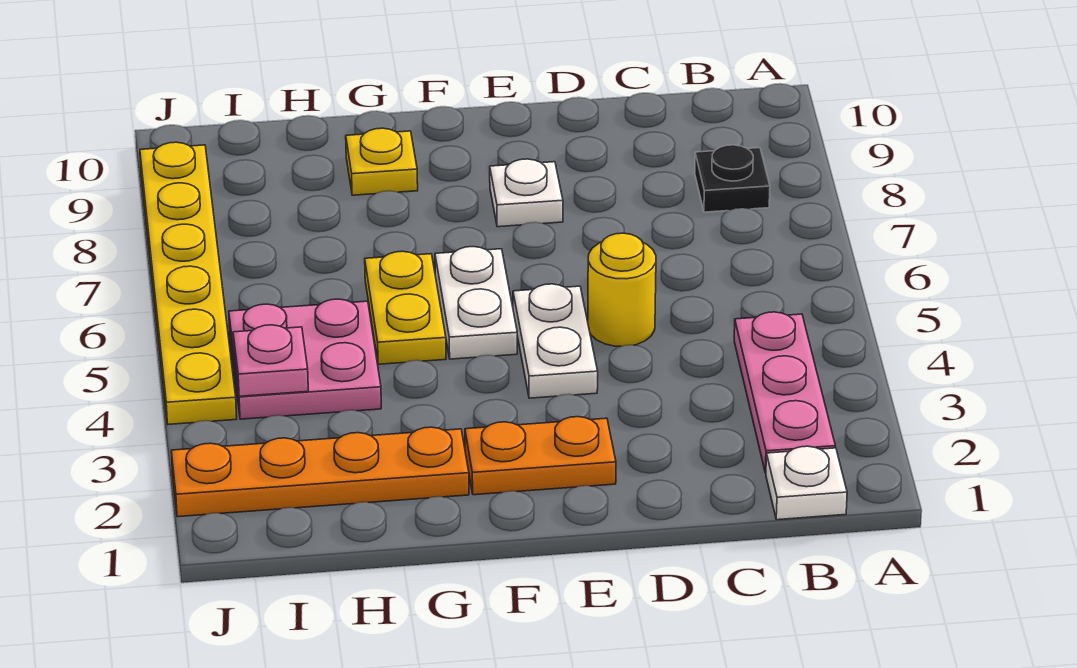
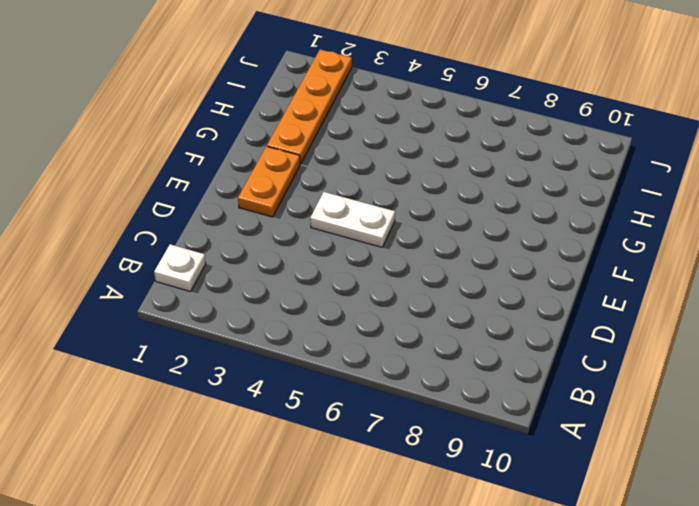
none -> pink plate B2:B4 level 1
none -> black plate B8 level 1
none -> yellow round brick D5 level 1

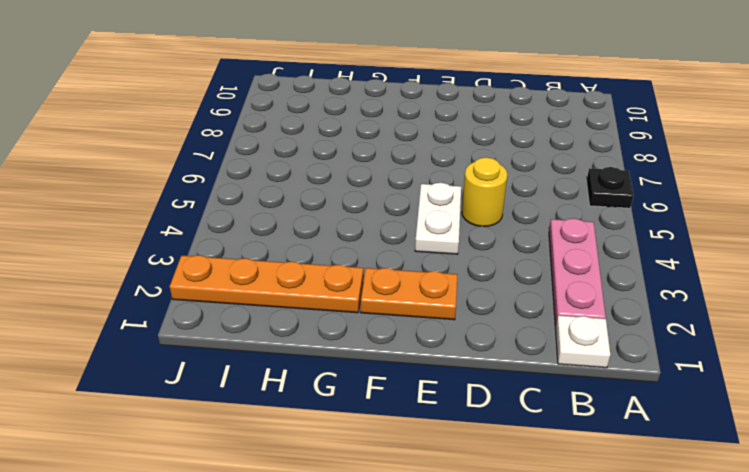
black plate A6 level 1 -> black plate B8 level 1
none -> white plate E8 level 1
none -> white plate F5:F6 level 1
none -> yellow plate G5:G6 level 1

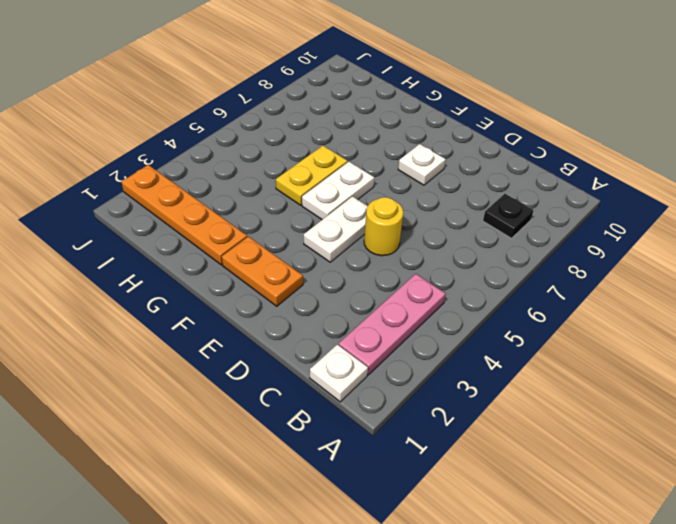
none -> yellow plate G9 level 1
none -> pink plate H4:I5 level 1
none -> yellow plate J4:J9 level 1

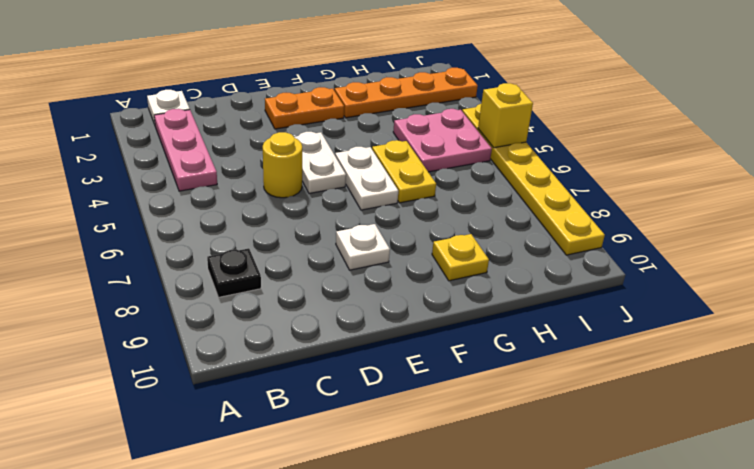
yellow brick J5 level 2 -> none
none -> pink plate I4 level 2

